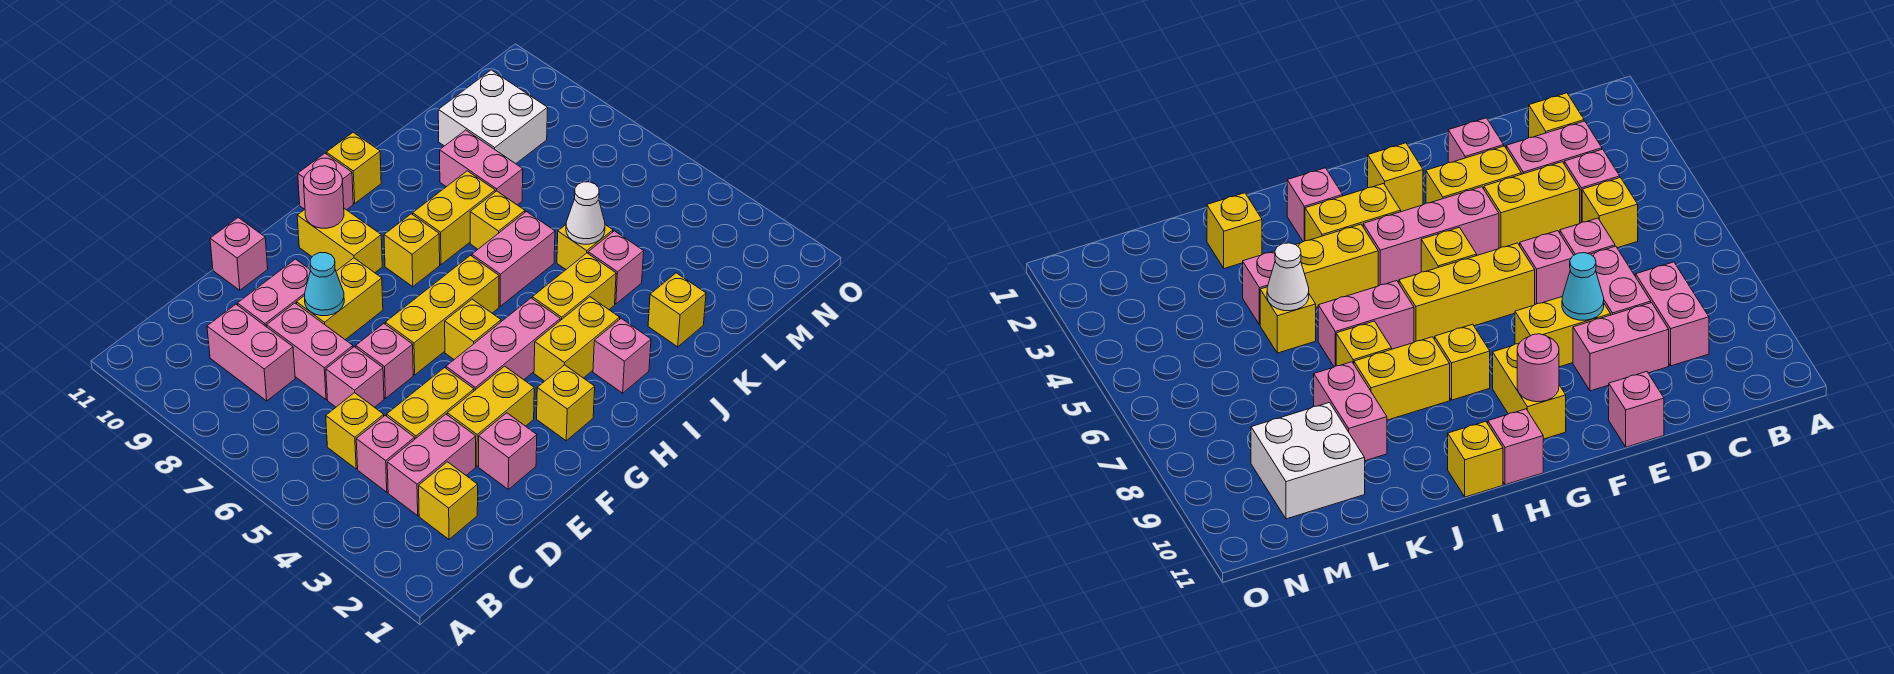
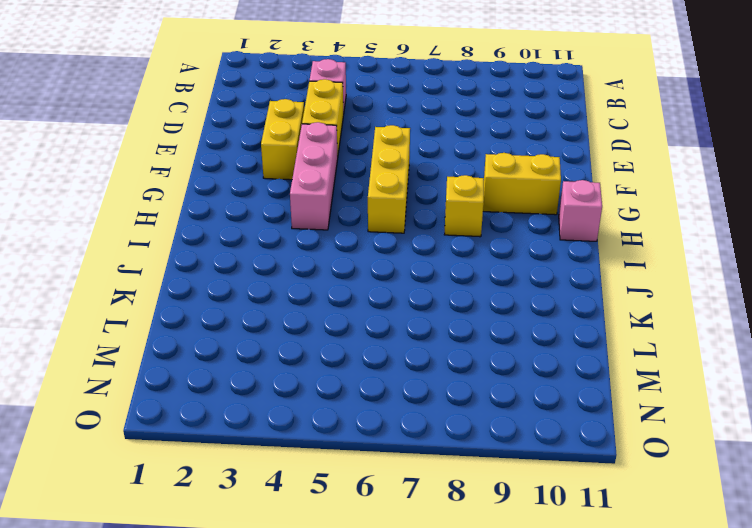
none -> yellow brick C2 level 1
none -> pink brick C3:D3 level 1
none -> yellow brick C5 level 1
none -> pink brick C8:C9 level 1

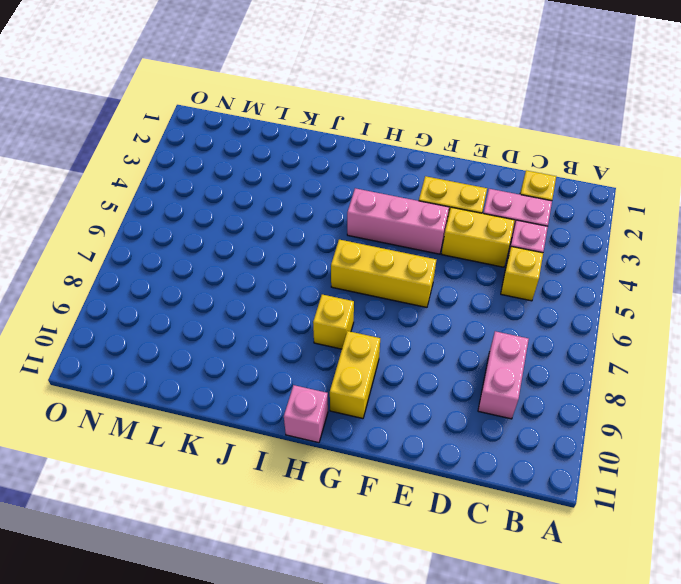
none -> pink brick D6 level 1
none -> pink brick D7:D8 level 1
none -> pink brick D9:E9 level 1
none -> pink brick E2 level 1

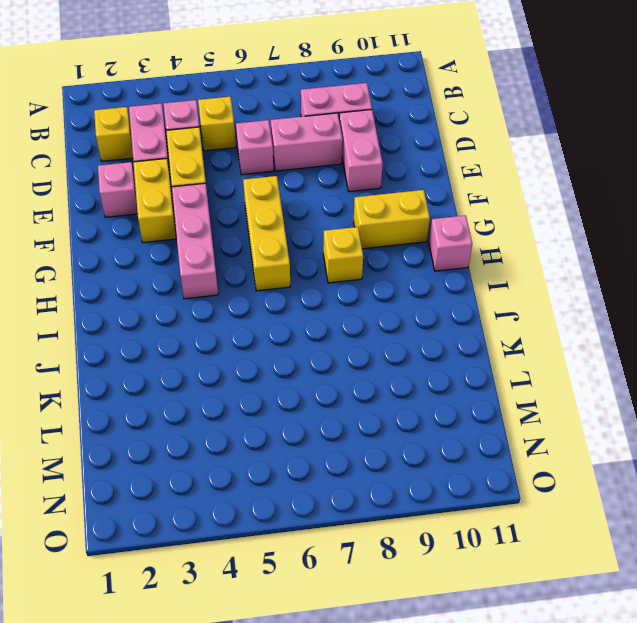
none -> pink brick E6 level 1
none -> yellow brick E8:F8 level 1
none -> pink brick E11 level 1
none -> yellow brick G2 level 1

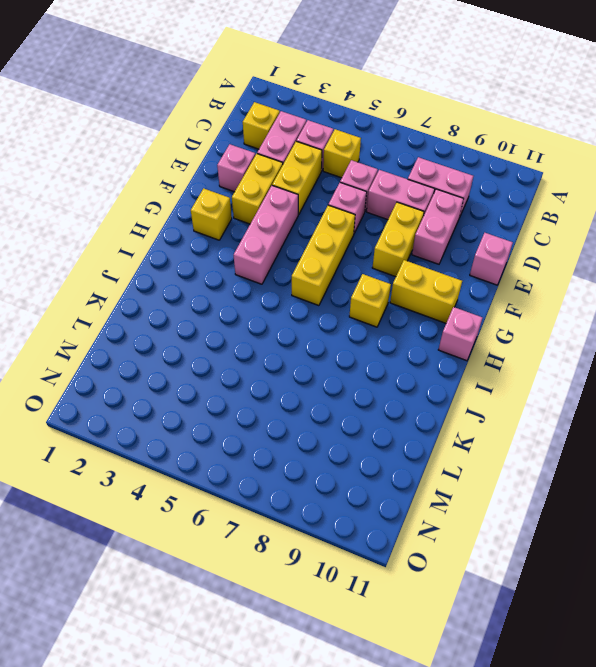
none -> yellow brick G5 level 1
none -> yellow brick H3:I3 level 1
none -> pink brick I2 level 1
none -> yellow brick I4:J4 level 1

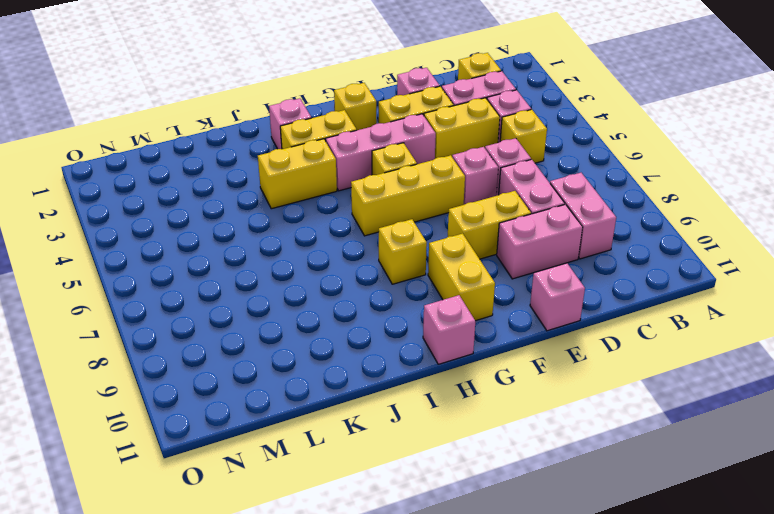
none -> pink brick I6:J6 level 1
none -> yellow brick I8:J8 level 1
none -> yellow brick I11 level 1
none -> yellow brick J7 level 1

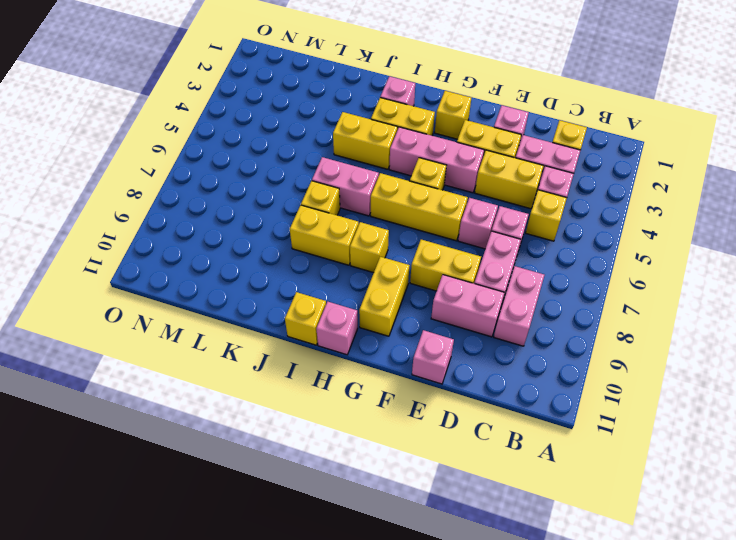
none -> yellow brick K2 level 1
none -> pink brick K4 level 1
none -> yellow brick K5 level 1
none -> pink brick K8:K9 level 1

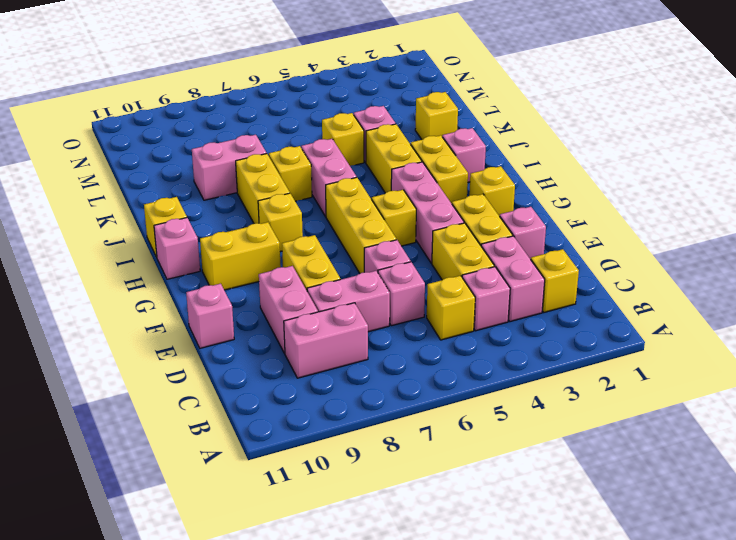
none -> white brick L9:M10 level 1
none -> cyan cone E8 level 2
none -> pink round brick G10 level 2
none -> white cone K5 level 2

